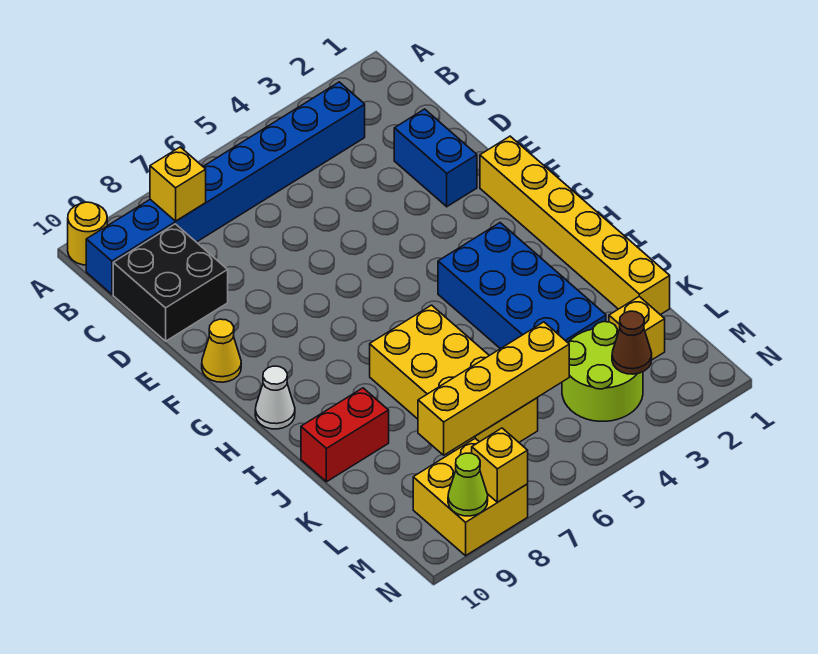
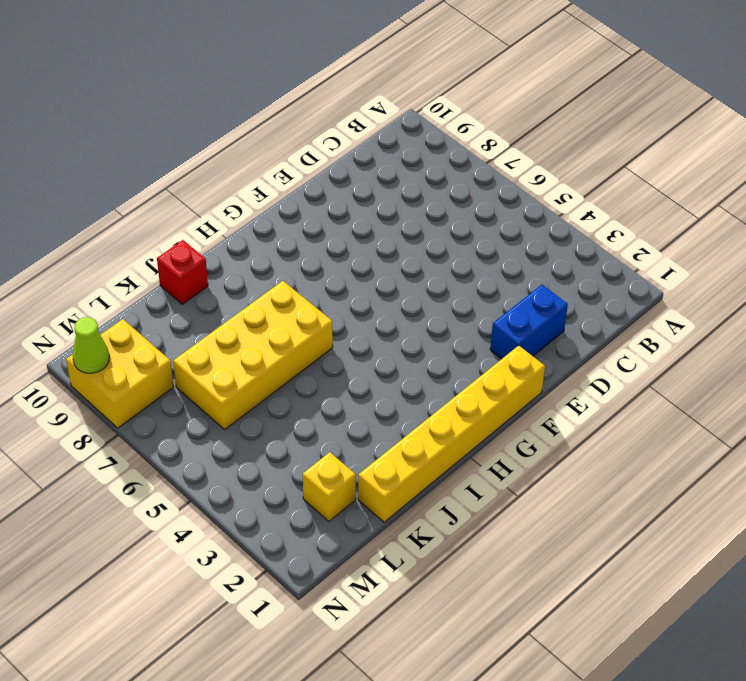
red brick J10 level 1 -> red brick J9:J10 level 1
none -> yellow round brick A10 level 1
none -> blue brick B3:B10 level 1
none -> black brick C9:D10 level 1

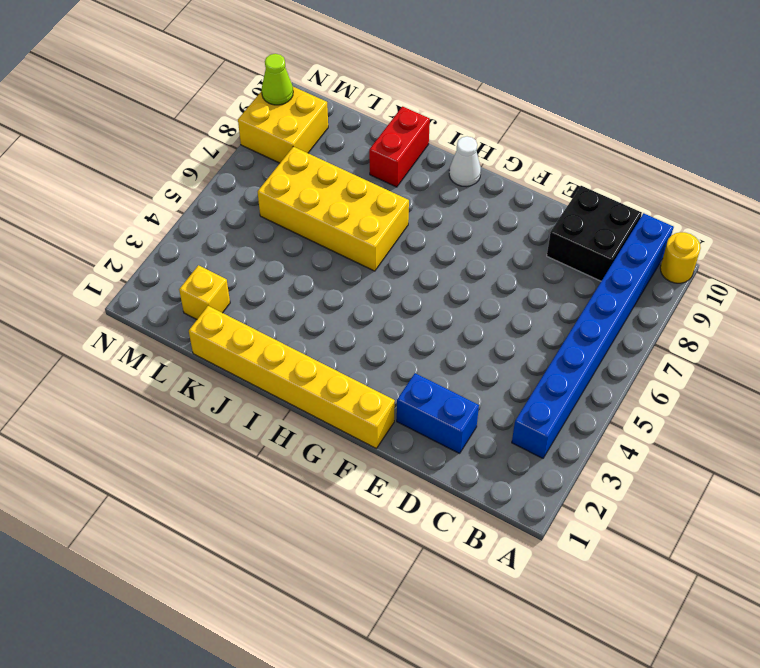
none -> yellow cone F10 level 1
none -> blue brick H3:K4 level 1
none -> lime round brick L3:M4 level 1

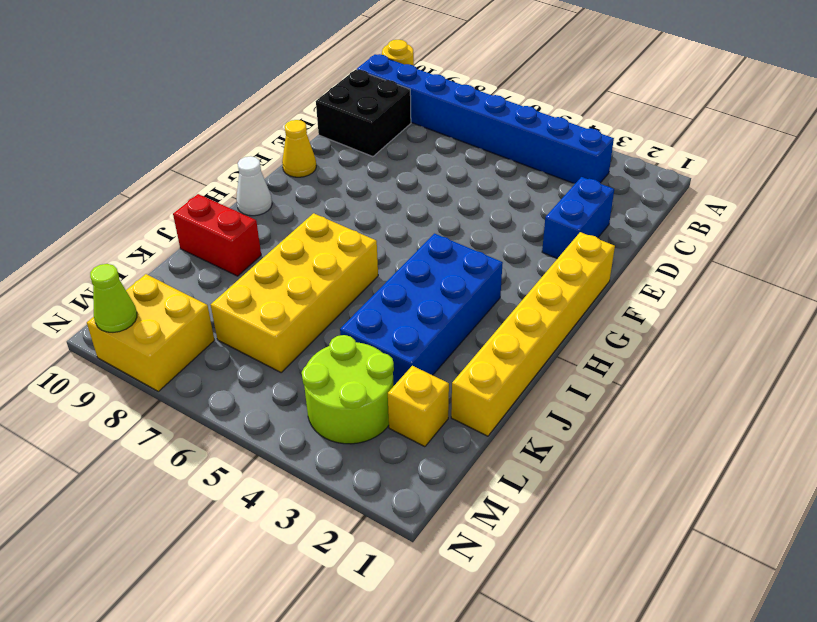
none -> yellow brick B8 level 2
none -> yellow brick L5:L8 level 2
none -> brown cone M3 level 2

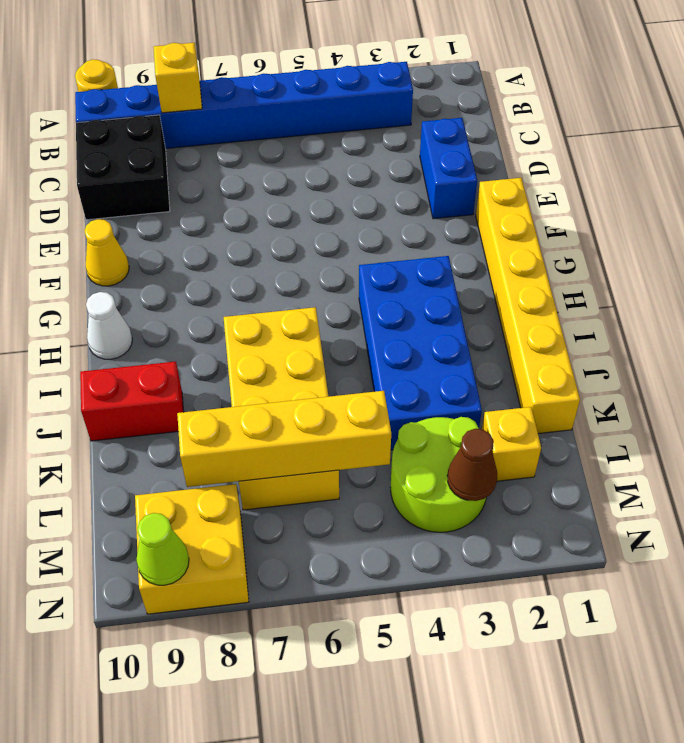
none -> yellow brick N8 level 2

